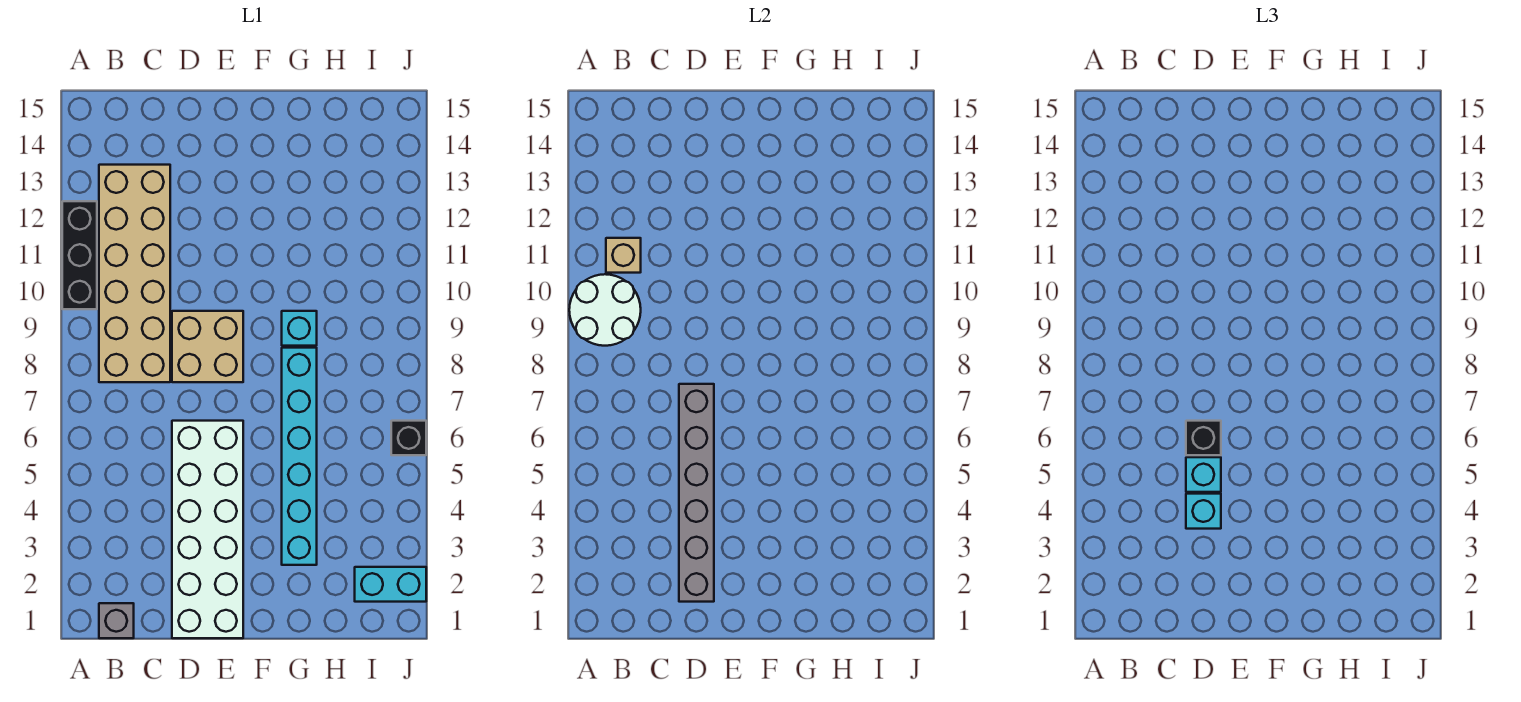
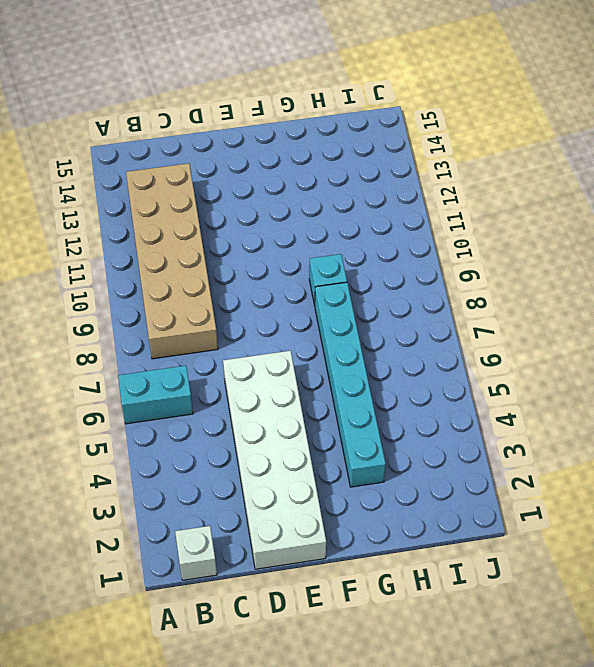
cyan brick A6:B6 level 1 -> cyan brick I2:J2 level 1
white brick B1 level 1 -> grey brick B1 level 1
none -> black brick A10:A12 level 1
none -> tan brick D8:E9 level 1
none -> black brick J6 level 1

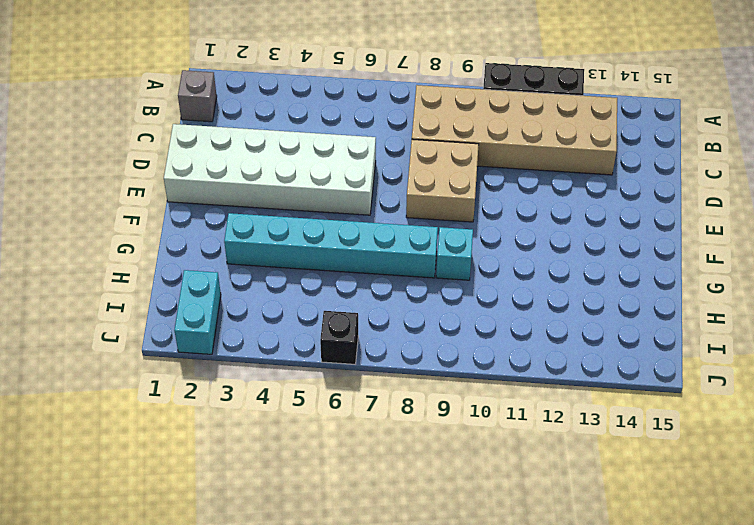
none -> white round brick A9:B10 level 2
none -> tan brick B11 level 2
none -> grey brick D2:D7 level 2

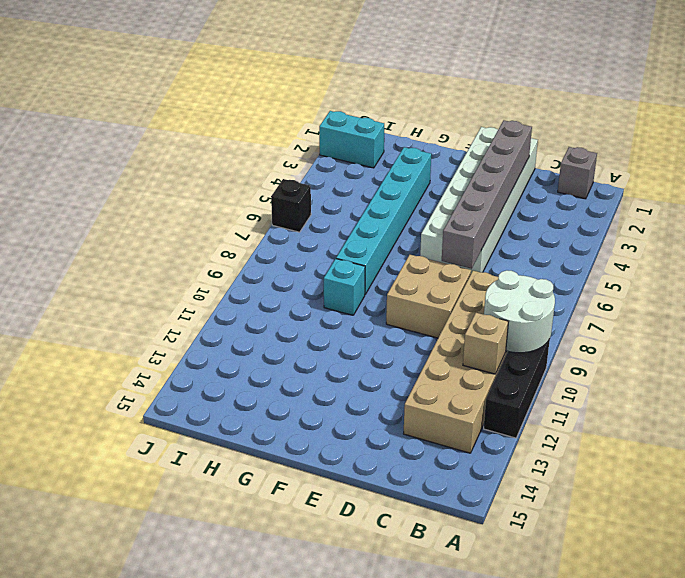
none -> cyan brick D4 level 3
none -> cyan brick D5 level 3
none -> black brick D6 level 3

